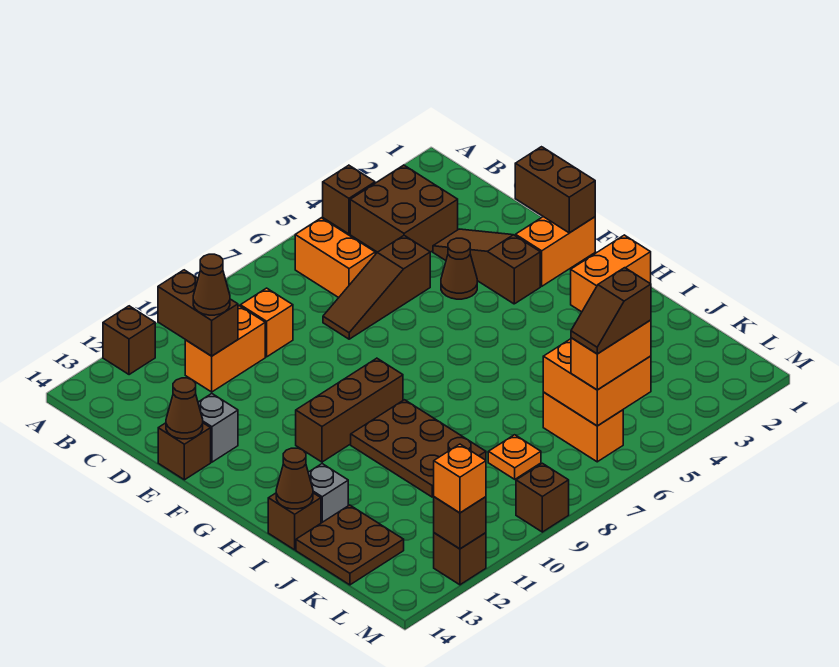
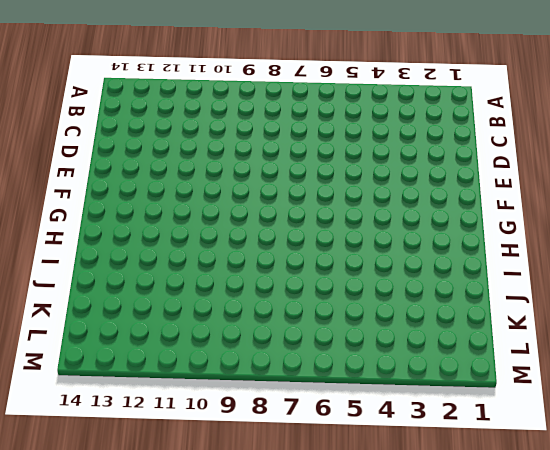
none -> brown brick A4 level 1
none -> brown brick A12 level 1
none -> brown brick B3:C4 level 1
none -> orange brick B6:C6 level 1

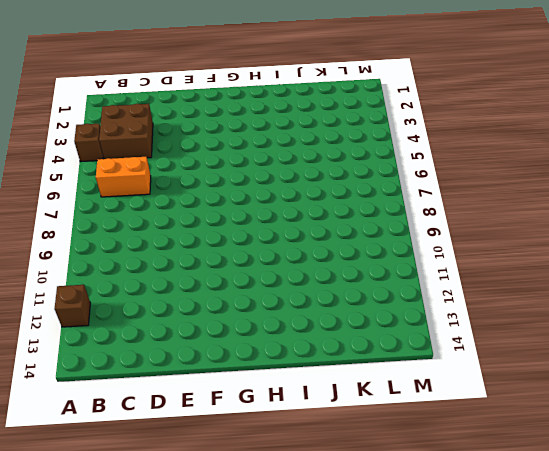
none -> orange brick C9 level 1
none -> orange brick C10:C11 level 1
none -> brown slope D3:F3 level 1 top F
none -> brown slope D5:D7 level 1 top 5

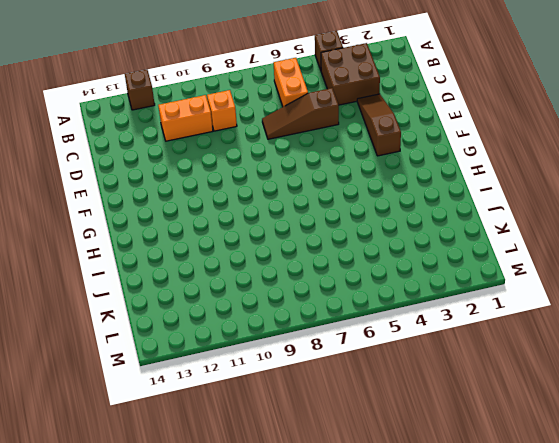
none -> brown cone E4 level 1
none -> grey brick E13 level 1
none -> brown brick E14 level 1
none -> orange brick F1:F2 level 1

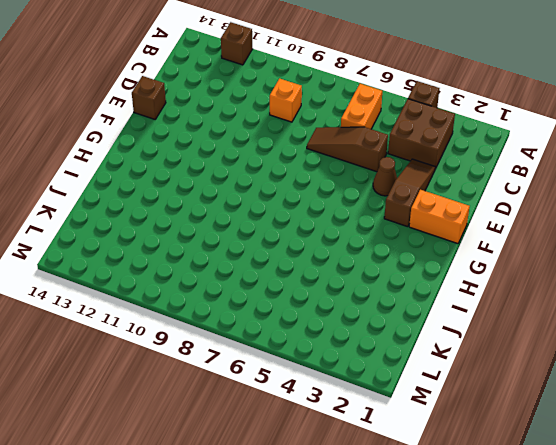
none -> orange brick C10:C11 level 1
none -> grey brick E13 level 1
none -> brown brick G9:G11 level 1
none -> orange brick H1:H2 level 1

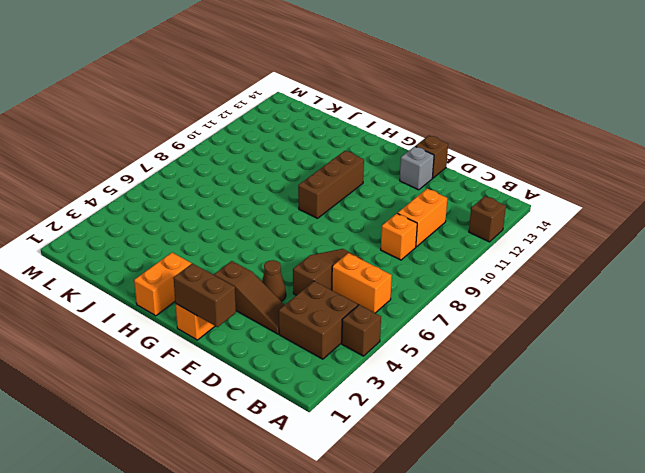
none -> brown plate H9:J10 level 1
none -> grey brick I13 level 1
none -> brown brick I14 level 1
none -> brown plate J13:K14 level 1

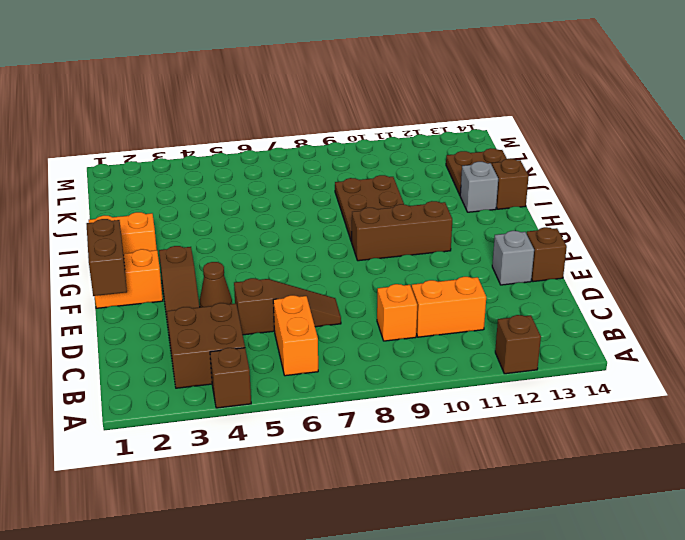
none -> orange brick K6:L6 level 1
none -> orange plate K8 level 1
none -> brown brick M9 level 1
none -> brown brick M12 level 1

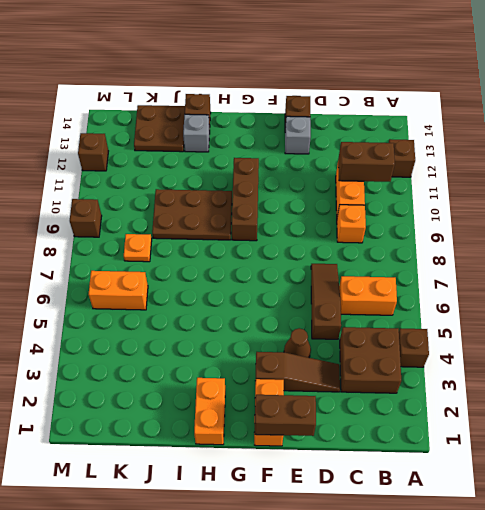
none -> brown cone E14 level 2
none -> brown cone I14 level 2
none -> orange brick K5:L6 level 2
none -> brown brick M12 level 2

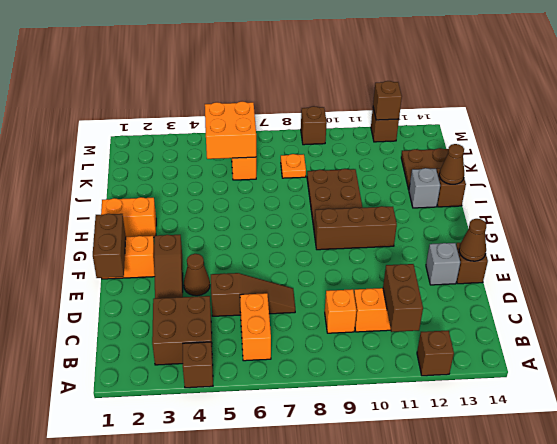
none -> brown cone C11 level 3
none -> orange brick L5:L6 level 3
none -> orange brick M12 level 3
none -> brown slope L5:L6 level 4 top 5

